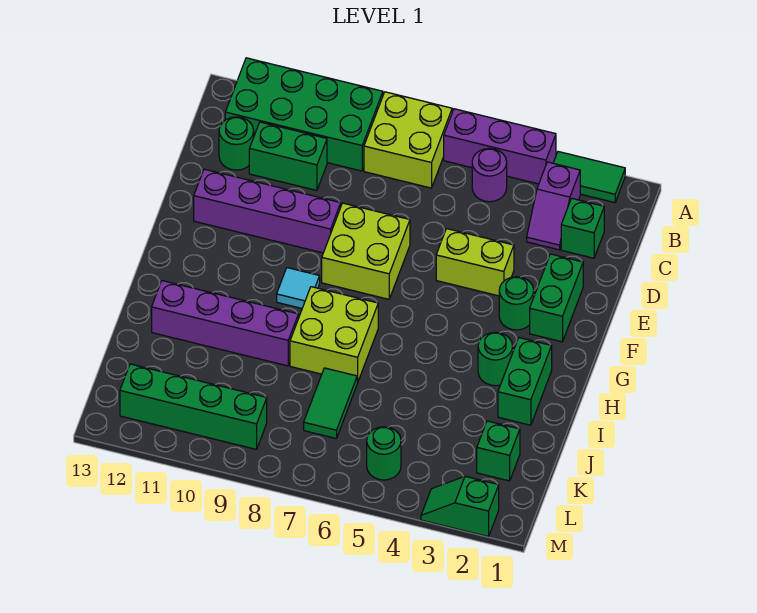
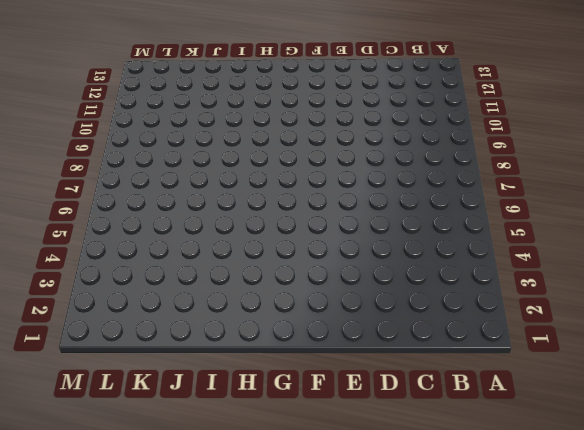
none -> green tile A2:A3 level 1
none -> purple brick A4:A6 level 1
none -> lime brick A7:B8 level 1

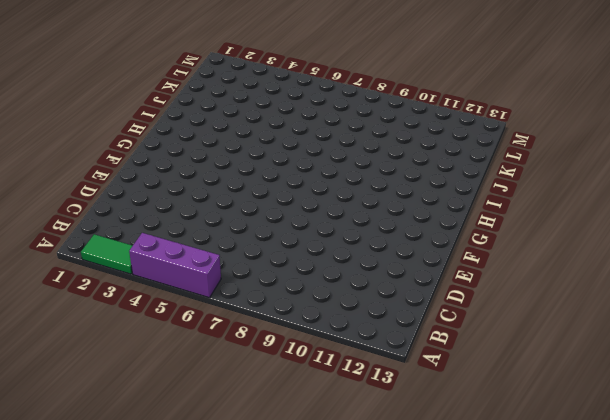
none -> lime brick A7:B8 level 1
none -> green brick A9:B12 level 1
none -> purple slope B3:C3 level 1 top B

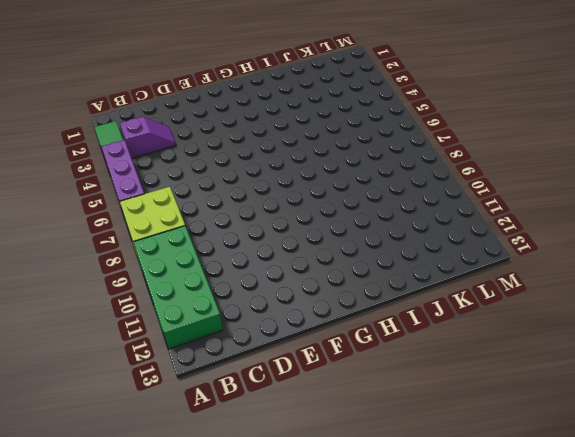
none -> purple round brick B5 level 1
none -> green brick C2 level 1
none -> green brick C10:C11 level 1

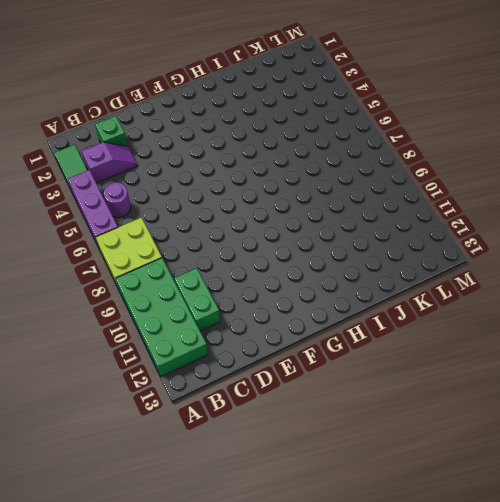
none -> green round brick C12 level 1
none -> green brick E2:F2 level 1
none -> lime brick E4:E5 level 1

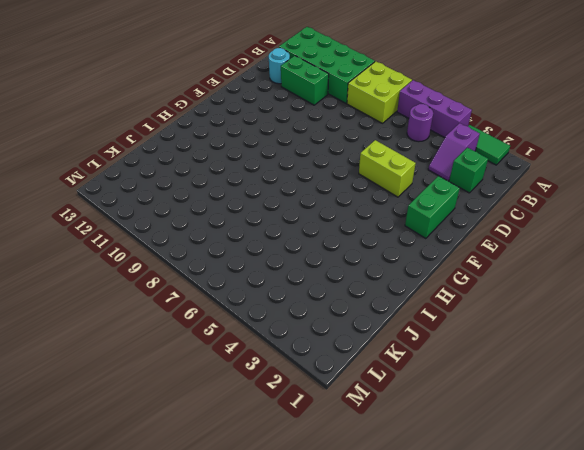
cyan round brick C12 level 1 -> green round brick C12 level 1
none -> lime brick E7:F8 level 1
none -> purple brick E9:E12 level 1
none -> green round brick F3 level 1

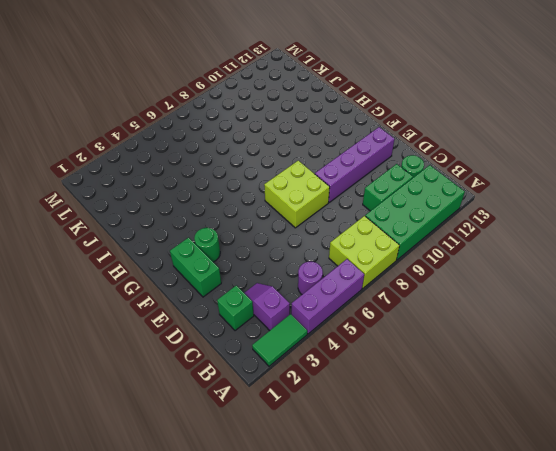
none -> lime brick E4:E5 level 1
none -> cyan tile G9 level 1
none -> green brick H2:I2 level 1

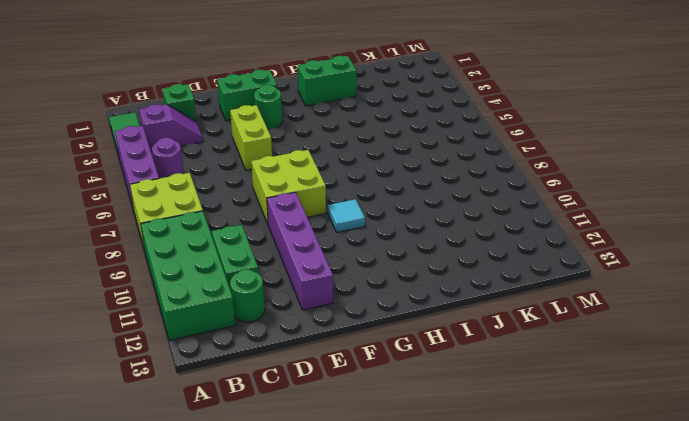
none -> green round brick H3 level 1
none -> lime brick H7:I8 level 1
none -> purple brick I9:I12 level 1

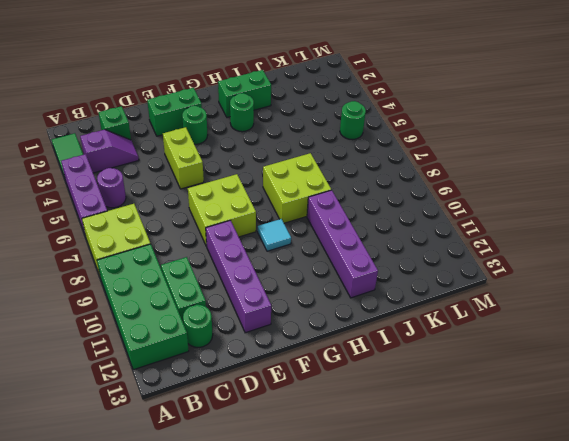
none -> green tile J7:K7 level 1
none -> green brick K2 level 1
none -> green brick L9:L12 level 1

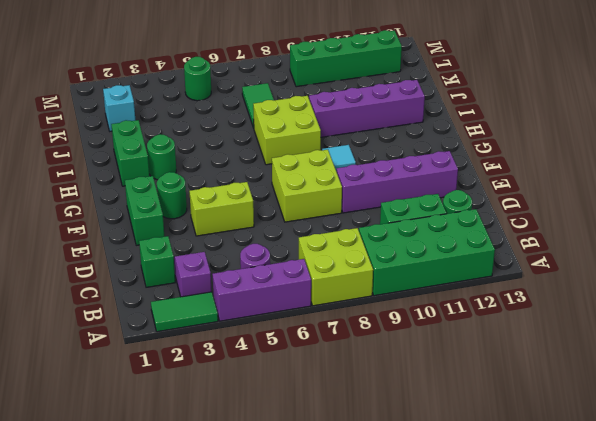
cyan brick K2 level 1 -> green brick K2 level 1
none -> green slope M2:M3 level 1 top 2

